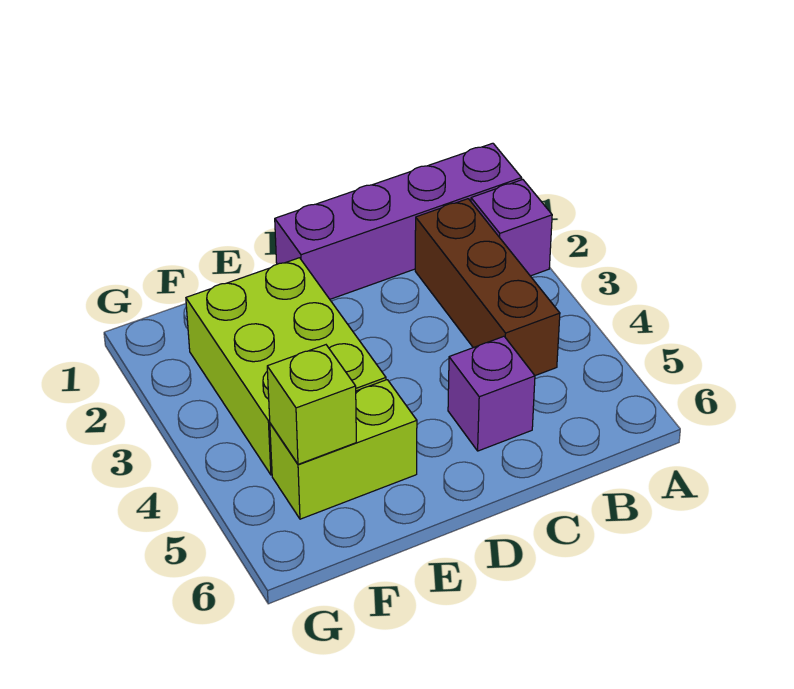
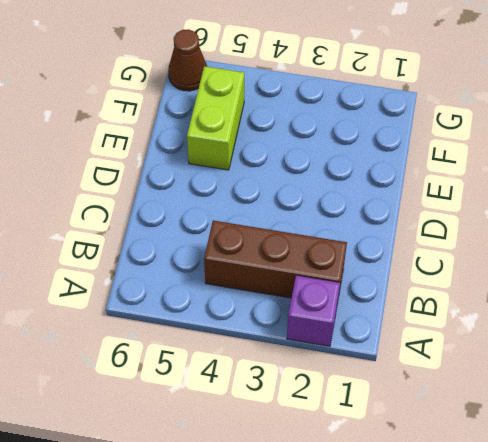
brown cone G6 level 1 -> none
none -> purple brick A1:D1 level 1
none -> purple brick C5 level 1

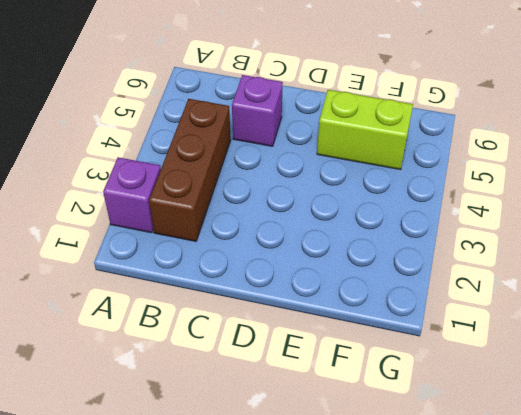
none -> purple brick A1:D1 level 1
none -> lime brick E2:F4 level 1

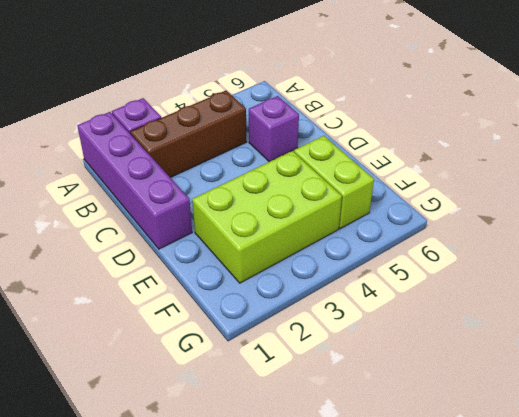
none -> lime brick F5 level 2

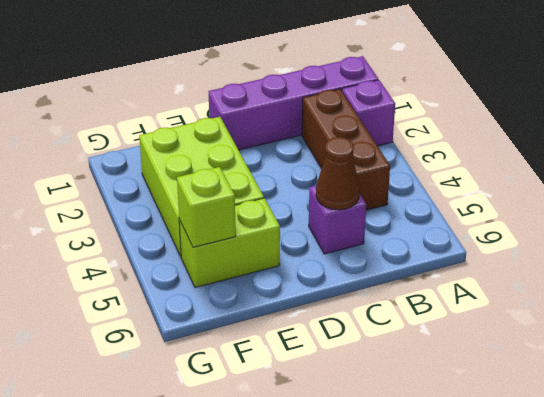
brown cone C5 level 2 -> none

